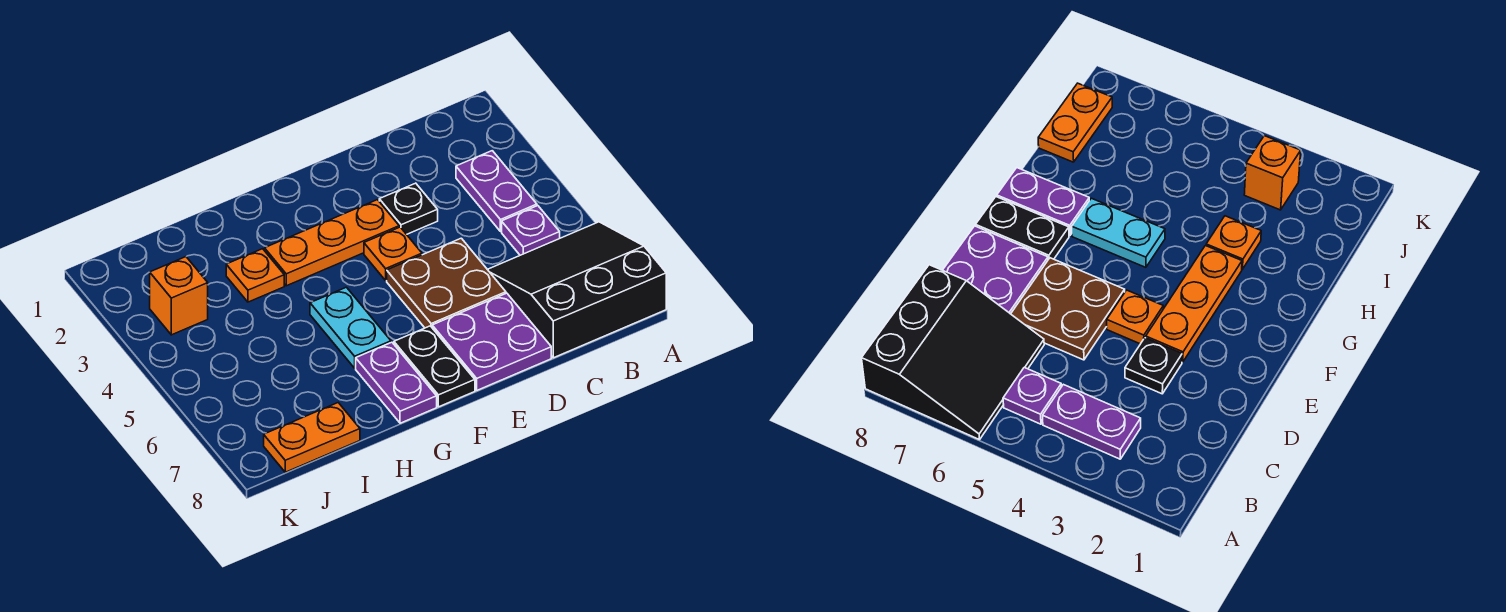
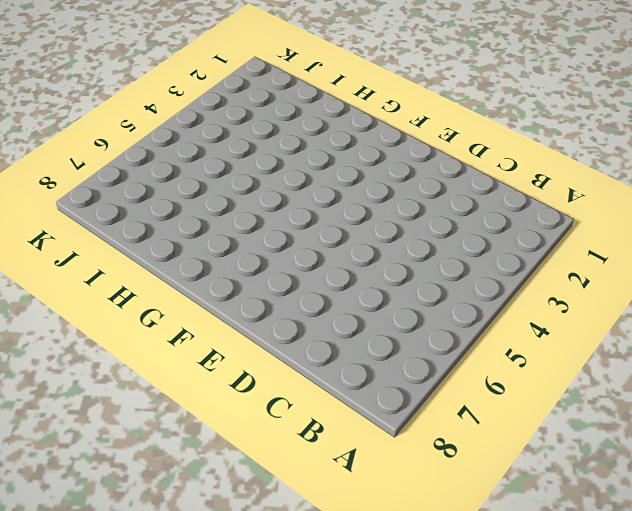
none -> black slope A6:C8 level 1 top 8
none -> purple plate B3:B4 level 1
none -> purple plate B5 level 1

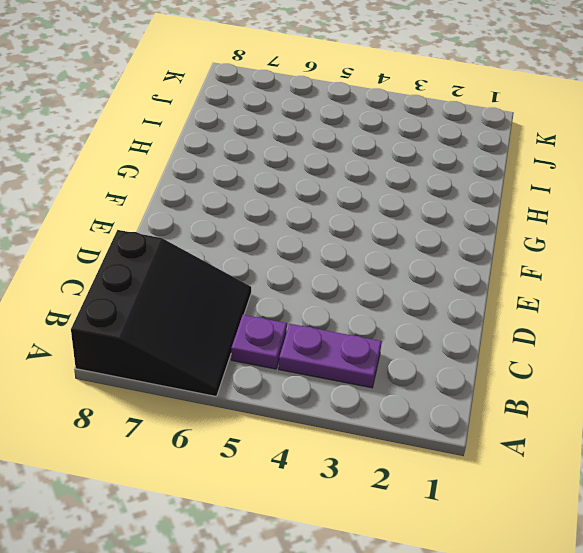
none -> black plate D3 level 1
none -> brown plate D5:E6 level 1
none -> purple plate D7:E8 level 1

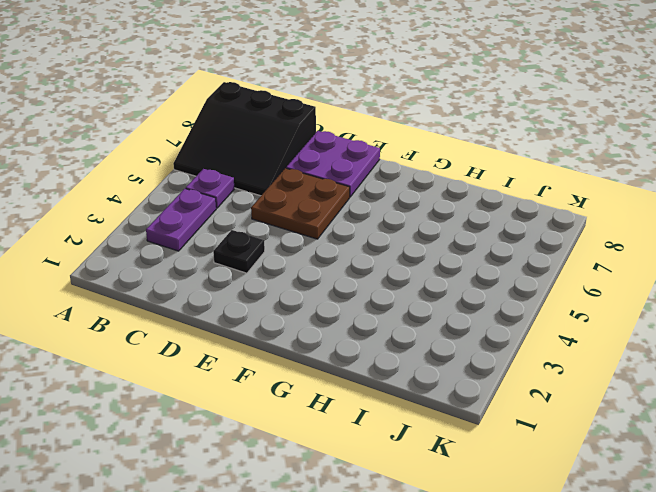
none -> orange plate E3:G3 level 1
none -> orange plate E4 level 1
none -> black plate F7:F8 level 1

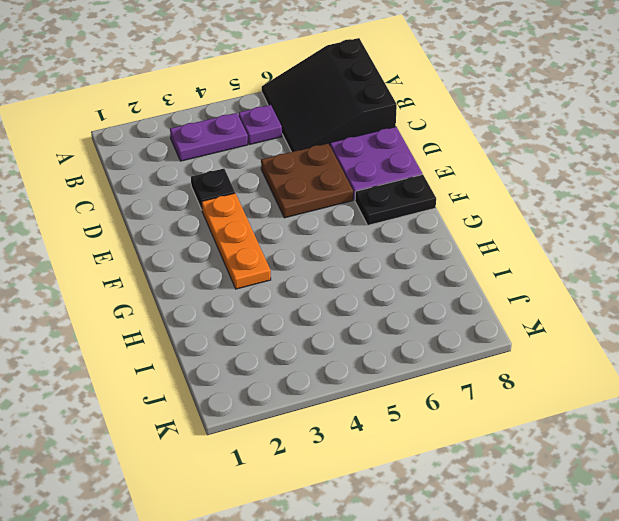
none -> orange plate E4 level 1
none -> cyan plate G5:G6 level 1
none -> purple plate G7:G8 level 1

